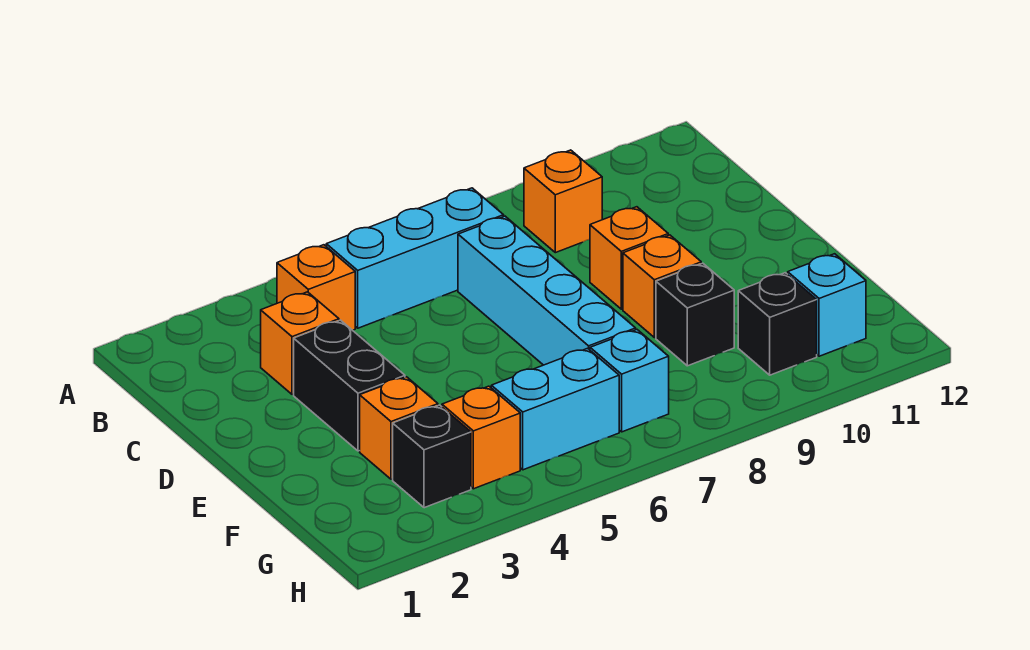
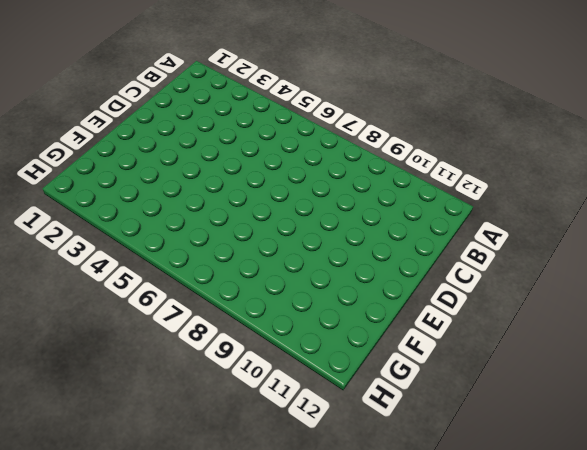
none -> orange brick B4 level 1
none -> cyan brick B5:B7 level 1
none -> orange brick B9 level 1

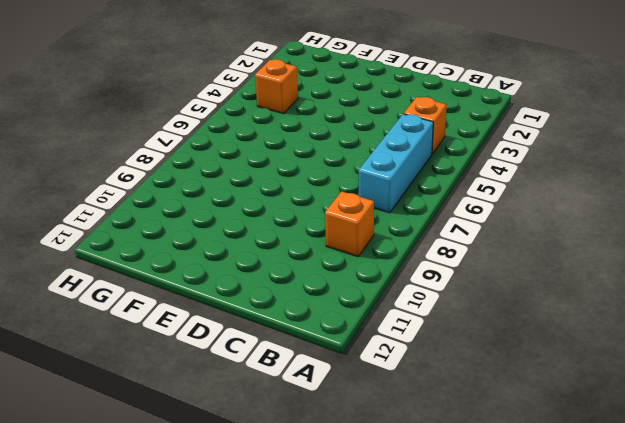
none -> orange brick C3 level 1
none -> cyan brick C7:F7 level 1
none -> black brick D3:E3 level 1

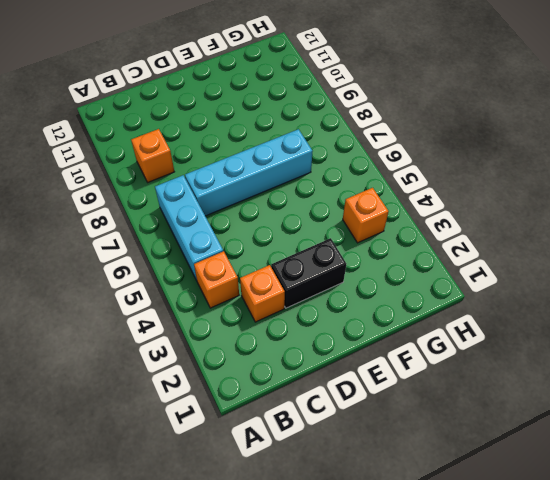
none -> orange brick D9 level 1
none -> orange brick E9 level 1
none -> orange brick F3 level 1

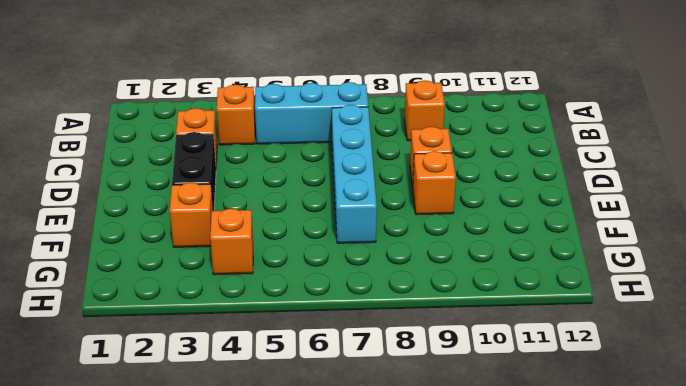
none -> black brick F9 level 1
none -> black brick G3 level 1
none -> cyan brick G5:G6 level 1

